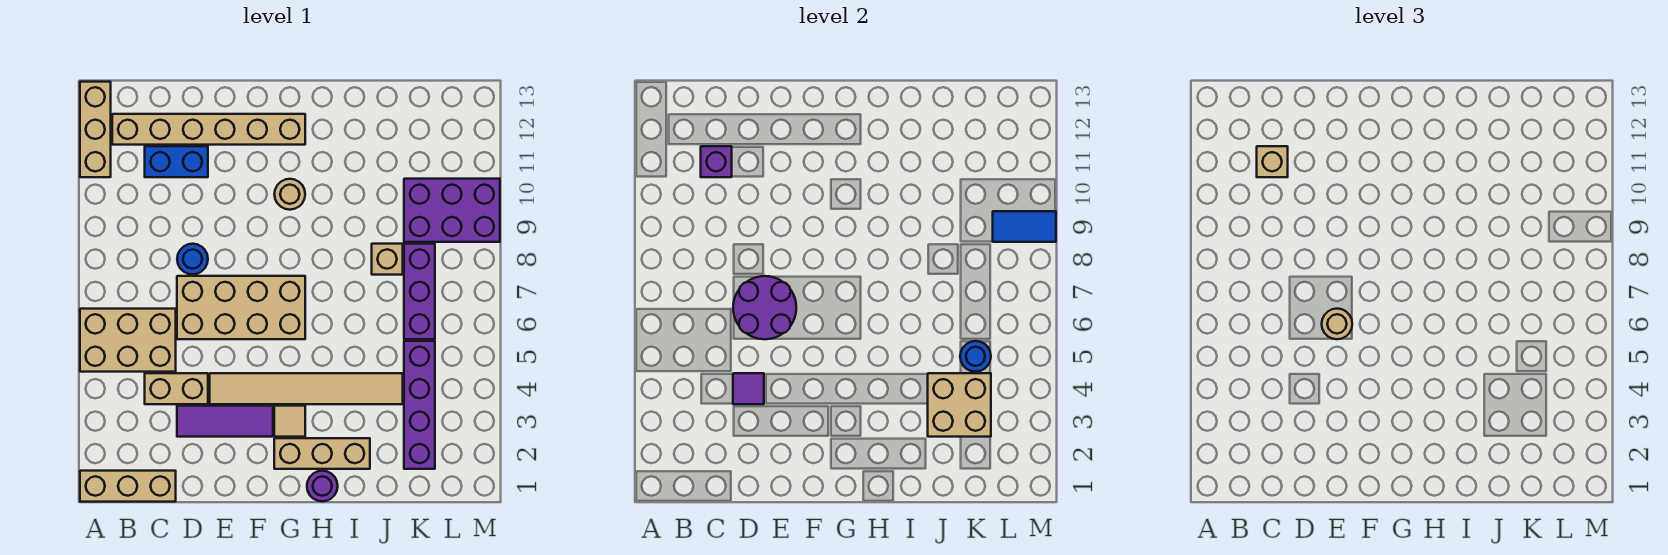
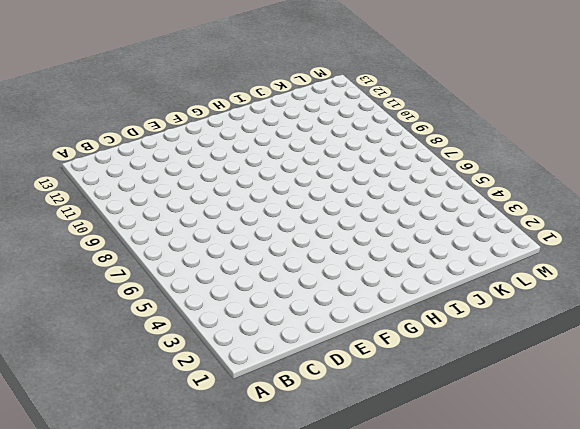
none -> tan brick A1:C1 level 1
none -> tan brick A5:C6 level 1
none -> tan brick A11:A13 level 1

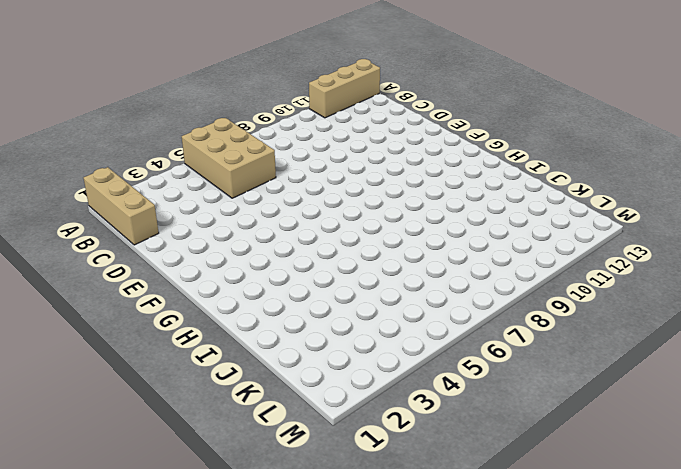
none -> tan brick B12:G12 level 1
none -> tan brick C4:D4 level 1
none -> blue brick C11:D11 level 1

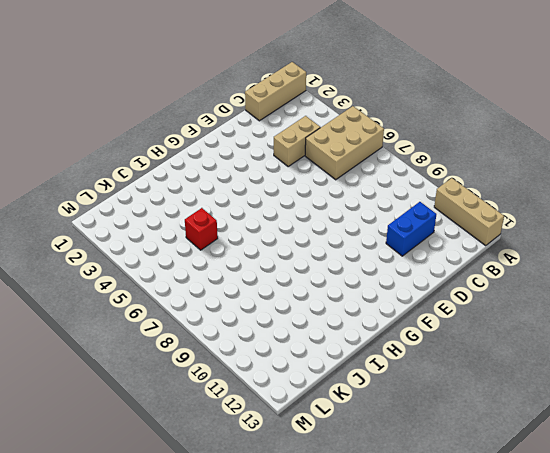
red brick J5 level 1 -> none
none -> tan brick B12:G12 level 1
none -> purple tile D3:F3 level 1
none -> tan brick D6:G7 level 1

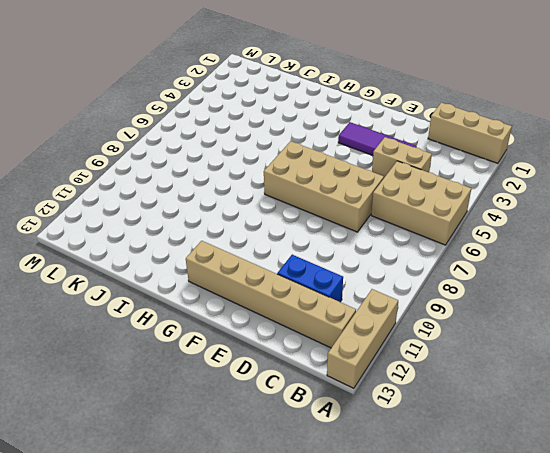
none -> blue round brick D8 level 1
none -> tan tile E4:J4 level 1
none -> tan brick G2:I2 level 1

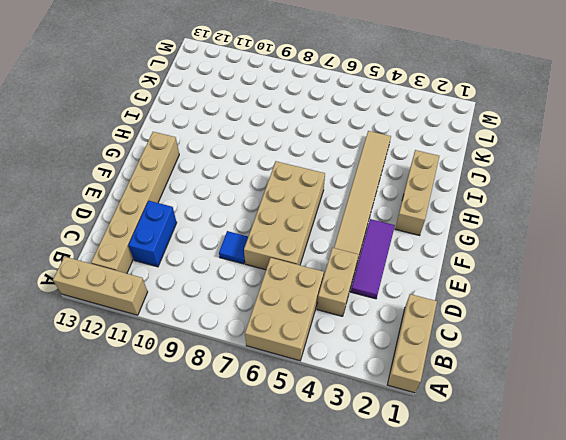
blue tile D8 level 1 -> blue round brick D8 level 1
none -> tan tile G3 level 1
none -> tan round brick G10 level 1
none -> purple round brick H1 level 1

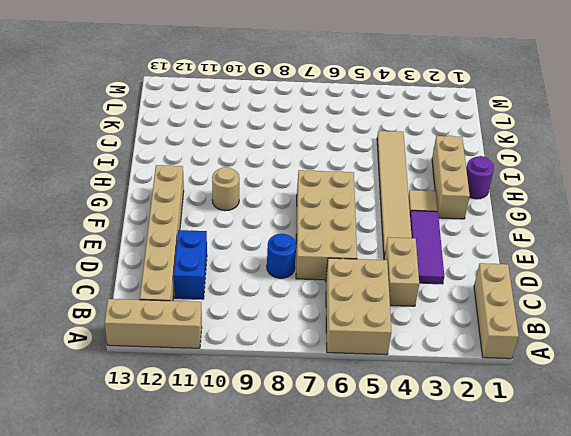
none -> tan brick J8 level 1
none -> purple brick K2:K5 level 1
none -> purple brick K6:K8 level 1

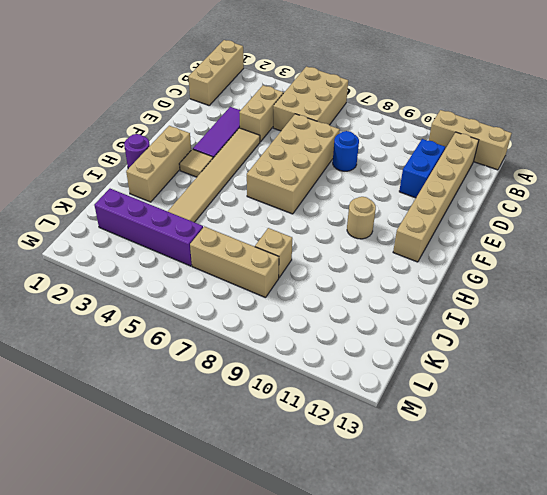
tan brick K6:K8 level 1 -> purple brick K6:K8 level 1
none -> purple brick K9:M10 level 1
none -> purple brick C11 level 2
none -> purple tile D4 level 2

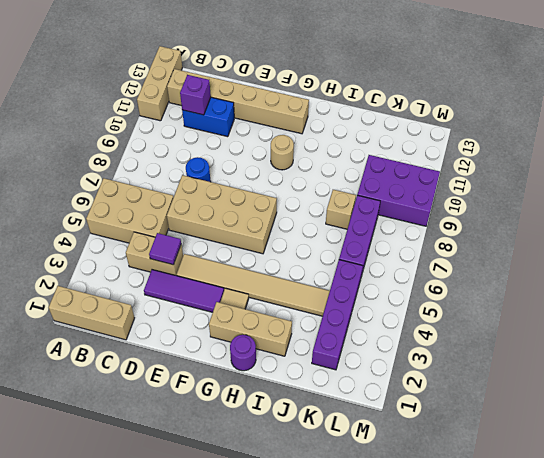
none -> purple round brick D6:E7 level 2
none -> tan brick J3:K4 level 2
none -> blue round brick K5 level 2

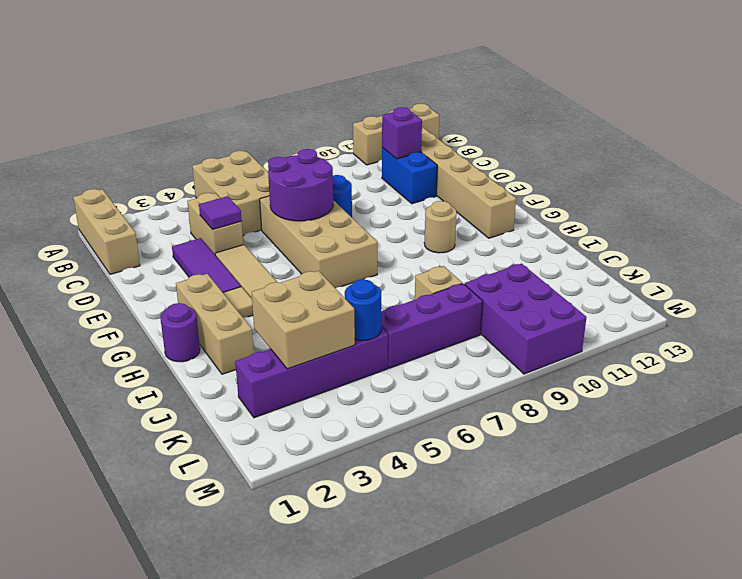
none -> blue tile L9:M9 level 2
none -> tan brick C11 level 3
none -> tan round brick E6 level 3

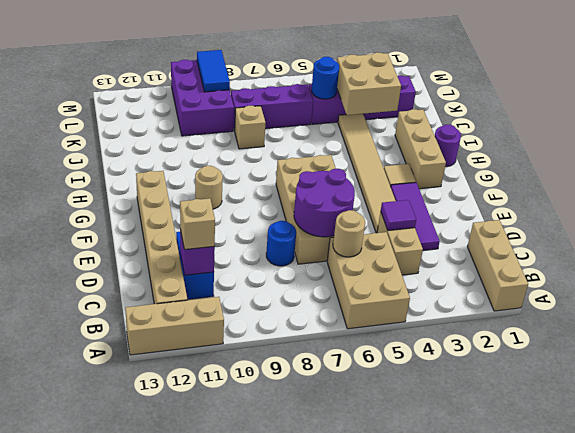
tan round brick C6 level 2 -> tan round brick E6 level 3

